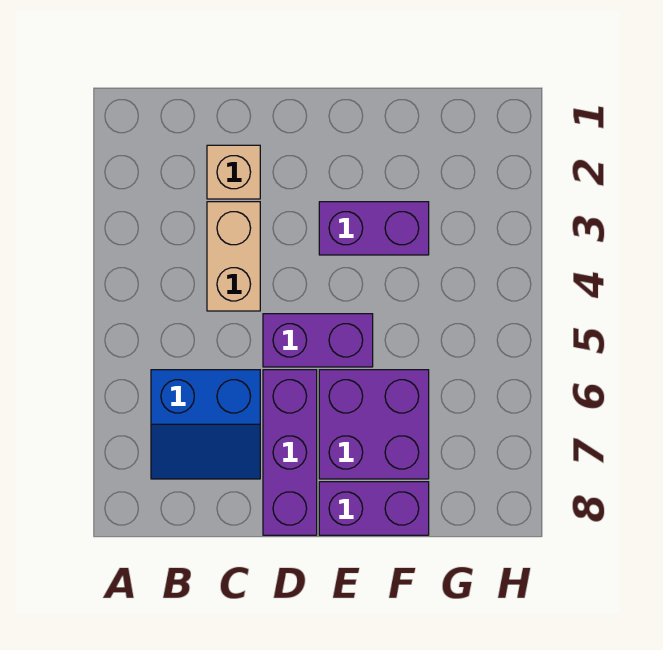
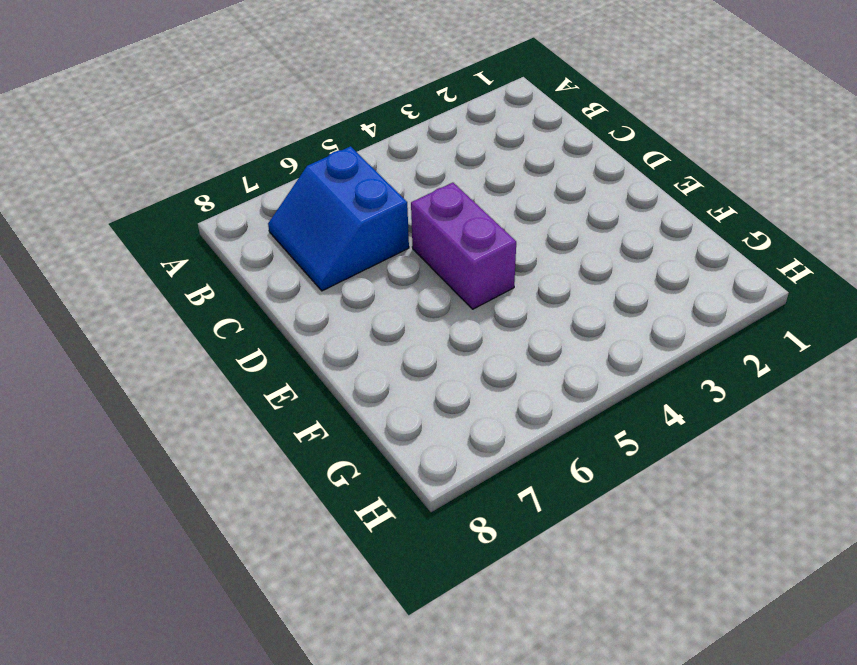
none -> tan brick C2 level 1
none -> tan brick C3:C4 level 1

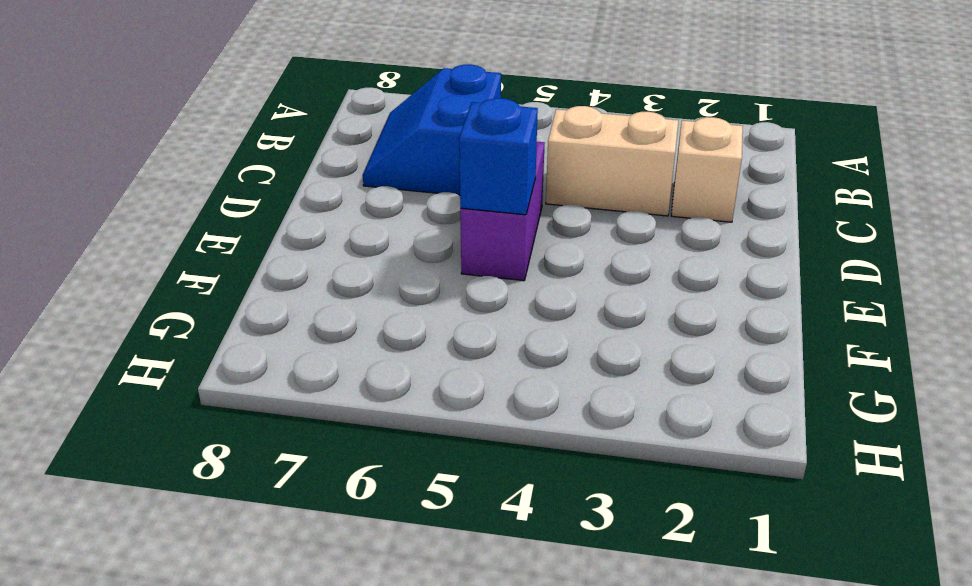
blue brick E5 level 2 -> none
none -> purple brick D6:D8 level 1
none -> purple brick E3:F3 level 1

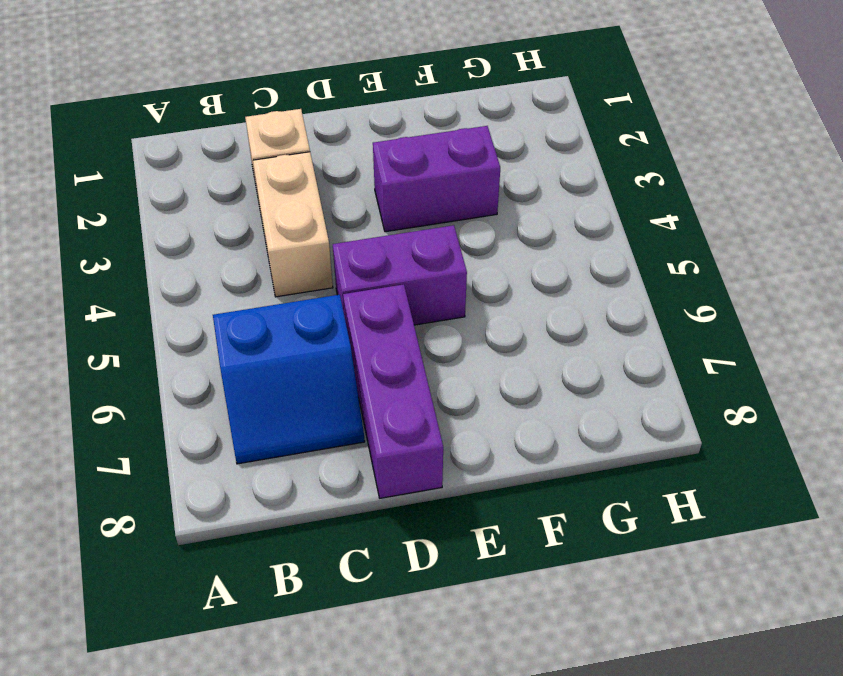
none -> purple brick E6:F7 level 1
none -> purple brick E8:F8 level 1

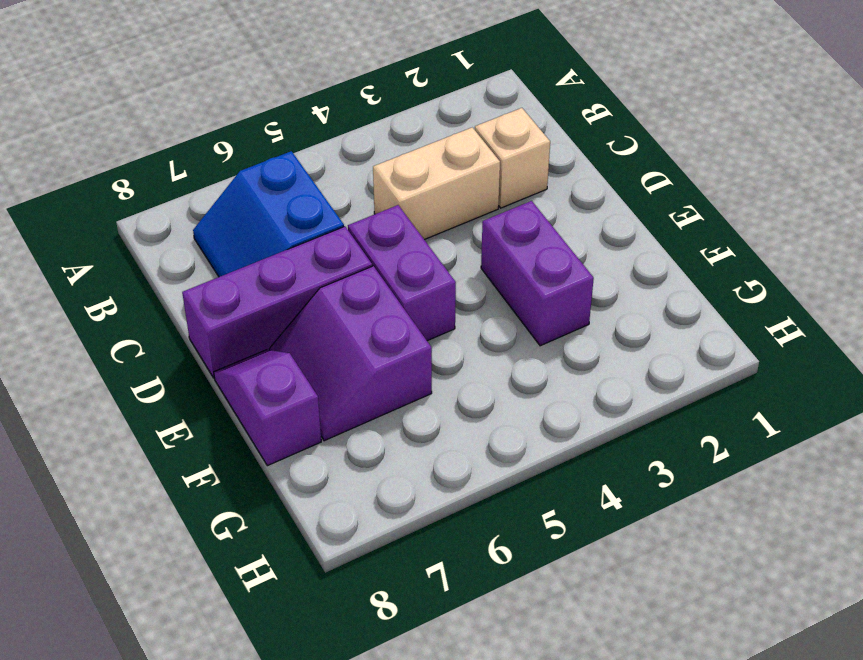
purple slope E6:F7 level 1 top 6 -> purple brick E6:F7 level 1
purple slope E8:F8 level 1 top F -> purple brick E8:F8 level 1

